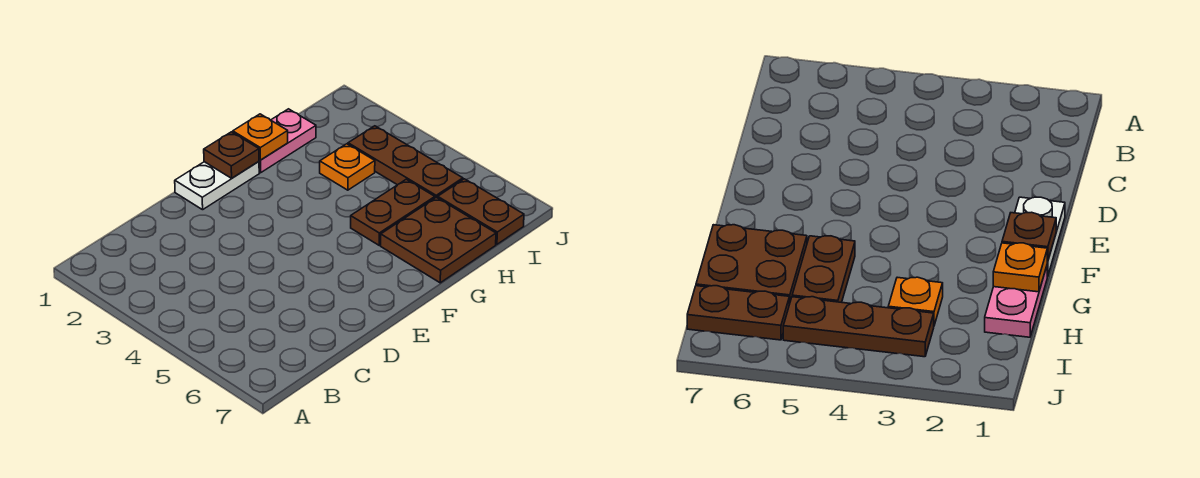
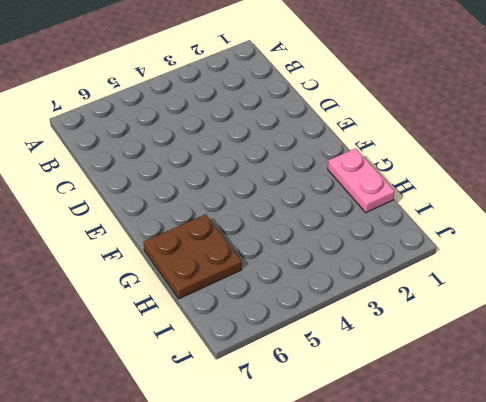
none -> white plate E1:F1 level 1
none -> brown plate G5:H5 level 1

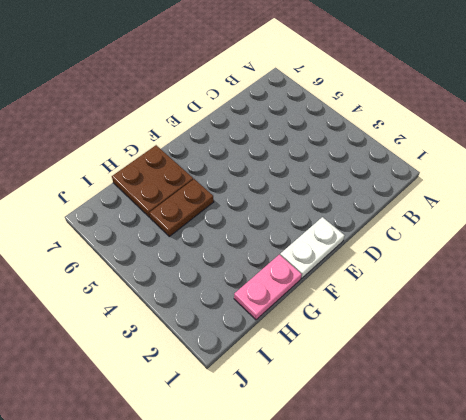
none -> orange plate H3 level 1
none -> brown plate I3:I5 level 1

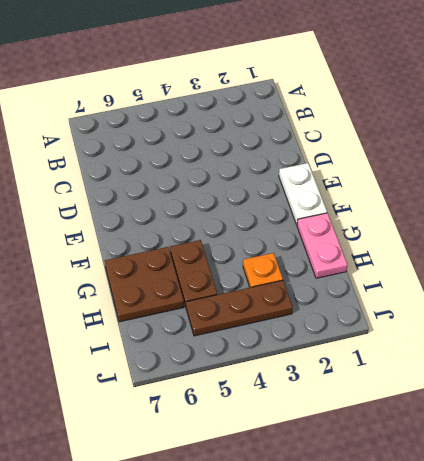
none -> brown plate I6:I7 level 1
none -> brown plate F1 level 2

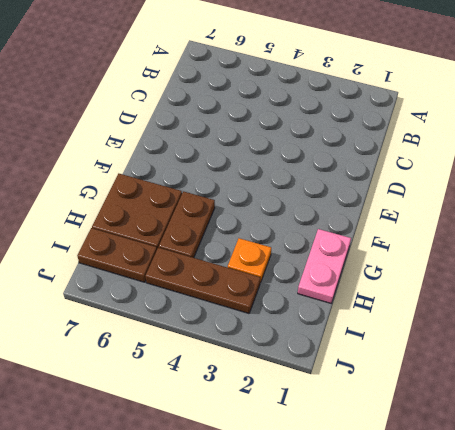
none -> white plate E1:F1 level 1
none -> brown plate F1 level 2

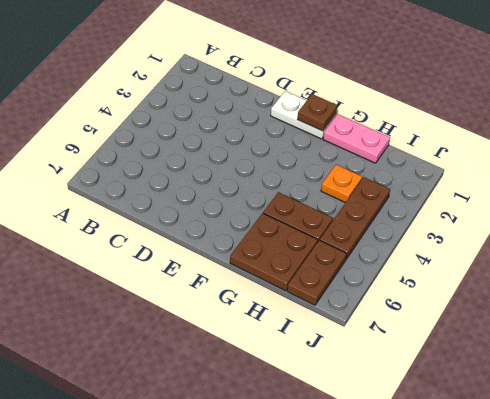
none -> orange plate G1 level 2

